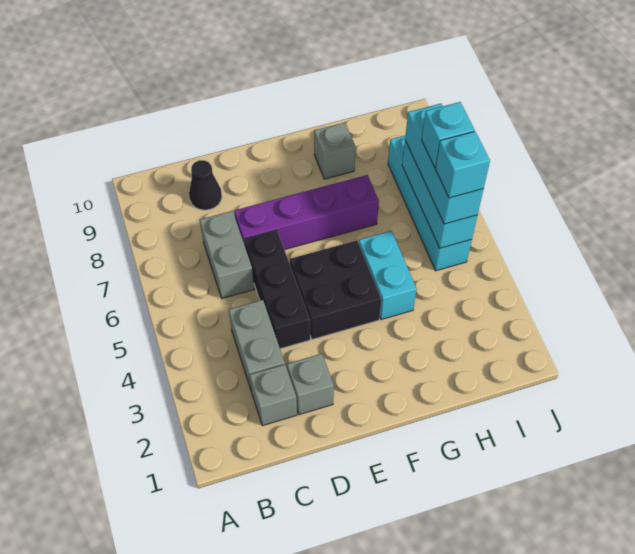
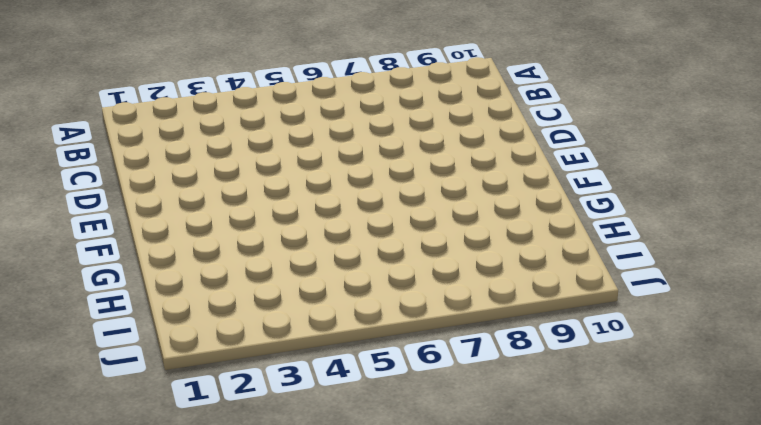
none -> grey brick C2 level 1
none -> grey brick C3:C4 level 1
none -> grey brick C6:C7 level 1

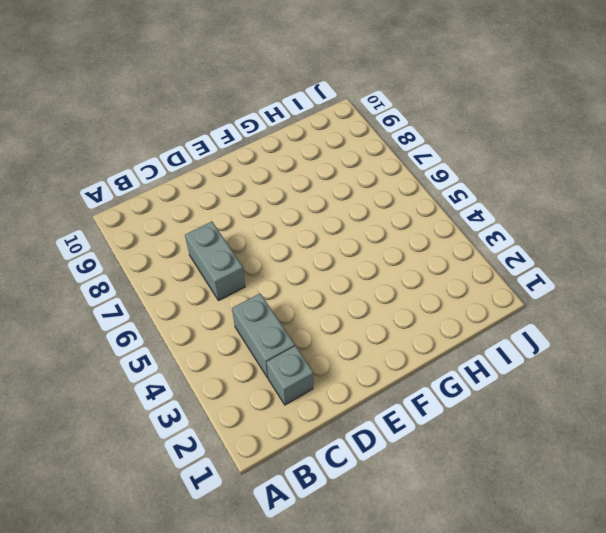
none -> black cone C9 level 1
none -> grey brick D2 level 1
none -> black brick D4:D6 level 1

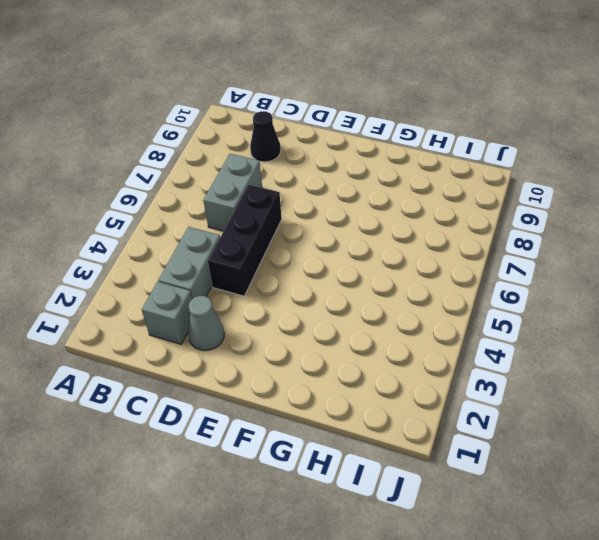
grey cone D2 level 1 -> grey brick D2 level 1
none -> purple brick D7:G7 level 1
none -> black brick E4:F5 level 1
none -> cyan brick G4:G5 level 1

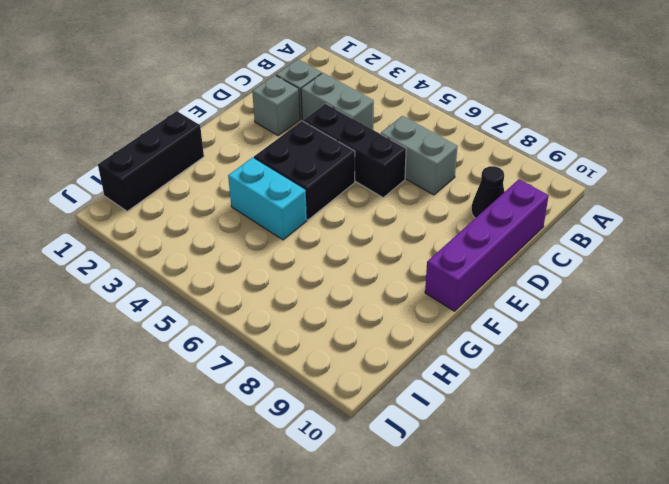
purple brick C10:F10 level 1 -> purple brick D7:G7 level 1
black brick G1:I1 level 1 -> none
none -> grey brick G9 level 1
none -> cyan brick I5:I8 level 1
none -> cyan brick I5:I7 level 2

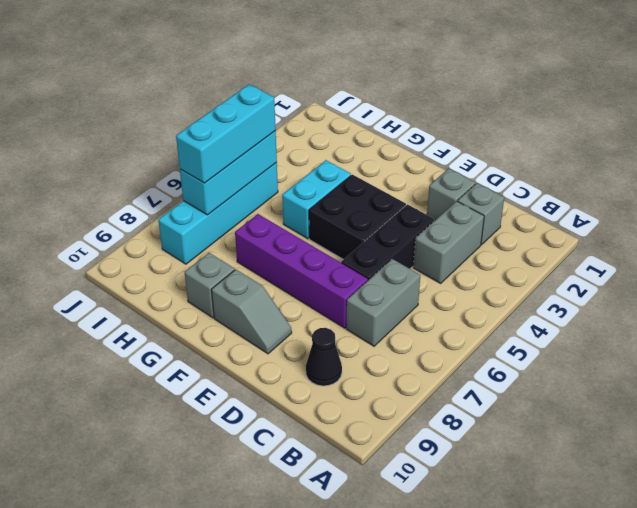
grey slope E9:F9 level 1 top F -> none
none -> cyan brick I5 level 4
none -> cyan brick I6 level 4

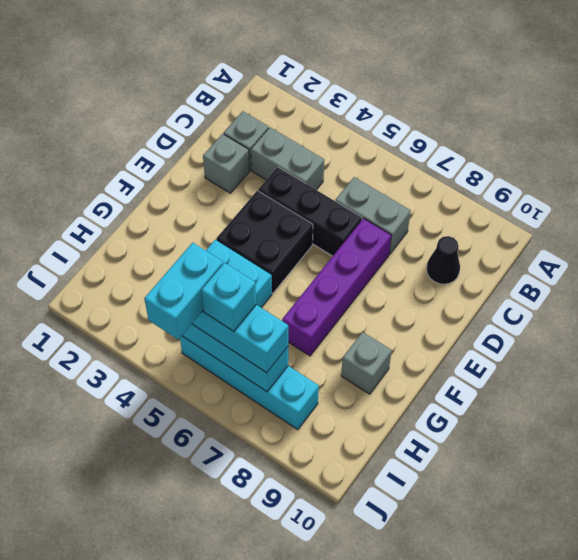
cyan brick I5:J5 level 4 -> cyan brick I5 level 4

